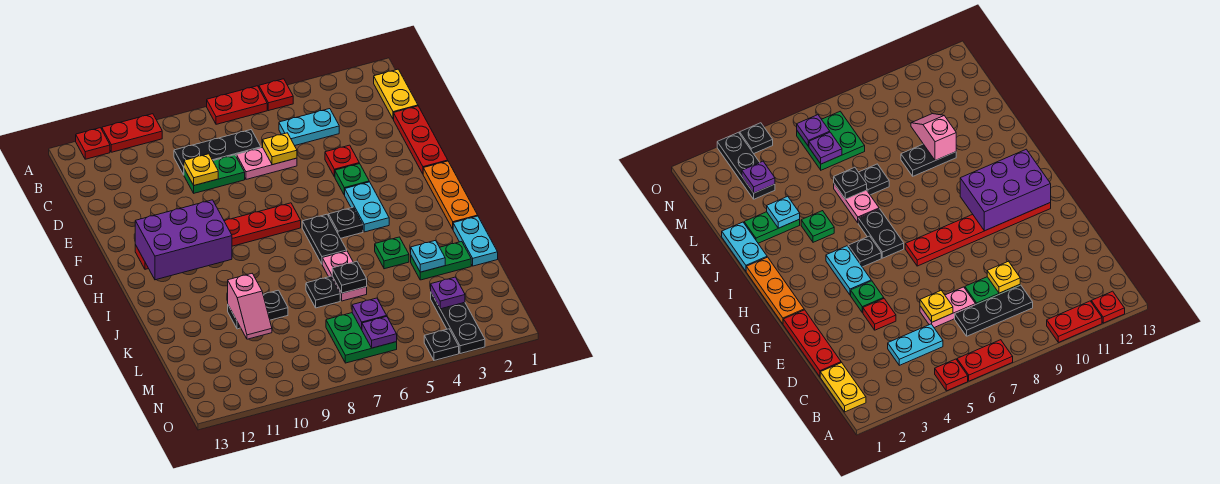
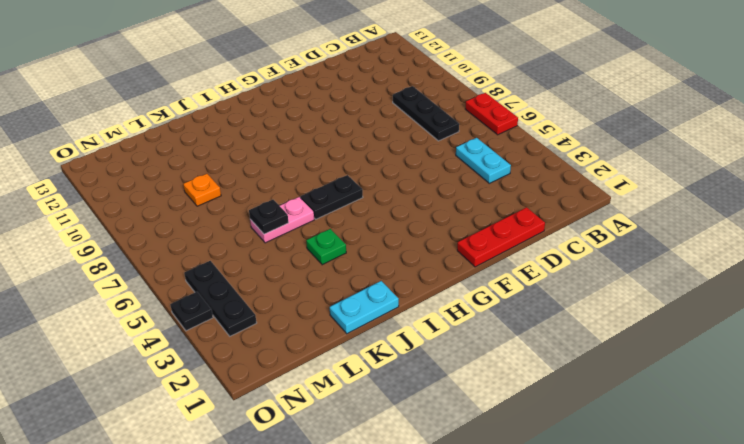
orange plate L9 level 1 -> none
black plate N3:N5 level 1 -> black plate M3:O3 level 1
none -> red plate A5 level 1
none -> red plate A10:A11 level 1
none -> red plate A12 level 1
none -> yellow plate B1:C1 level 1

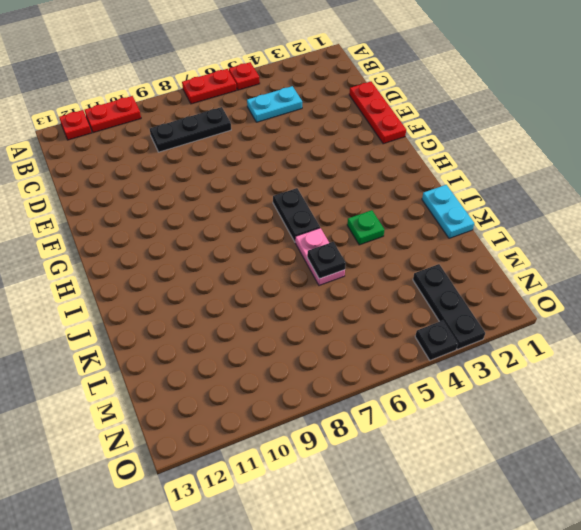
none -> yellow plate B1:C1 level 1
none -> pink plate D6:D7 level 1
none -> green plate D8:D9 level 1
none -> red plate E4 level 1

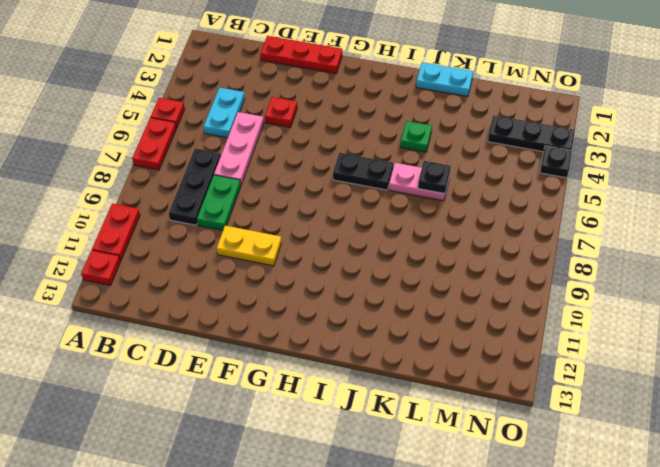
pink plate D5:D7 level 1 -> pink plate D6:D7 level 1
yellow plate E10:F10 level 1 -> yellow plate B1:C1 level 1
none -> green plate F4 level 1
none -> orange plate G1:I1 level 1
none -> cyan plate G4:H4 level 1
none -> red plate G7:G12 level 1

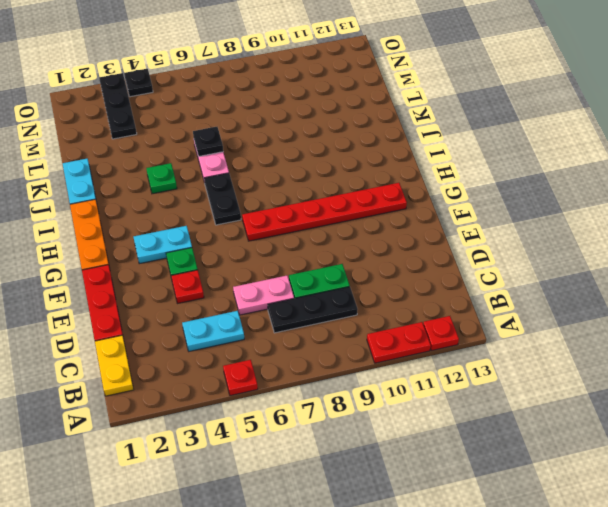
cyan plate G3:G4 level 1 -> cyan plate G4:H4 level 1
none -> red plate A6:A7 level 1
none -> black plate H5 level 1
none -> green plate K2:K3 level 1
none -> black plate K7 level 1

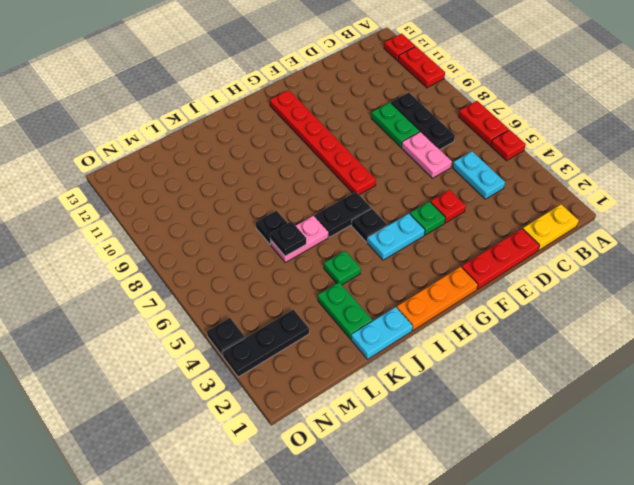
none -> black plate K9:K10 level 1
none -> green plate M6:N7 level 1
none -> yellow plate D6 level 2
none -> yellow plate D9 level 2

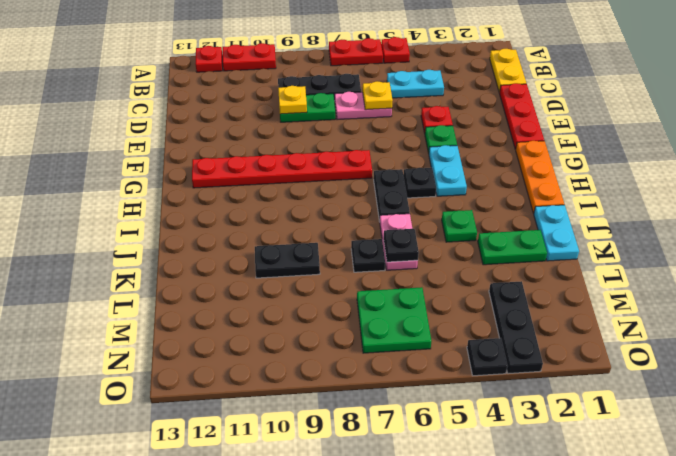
none -> purple brick G10:H12 level 2
none -> cyan plate K3 level 2
none -> pink slope K10:L10 level 2 top K
none -> purple plate M3 level 2

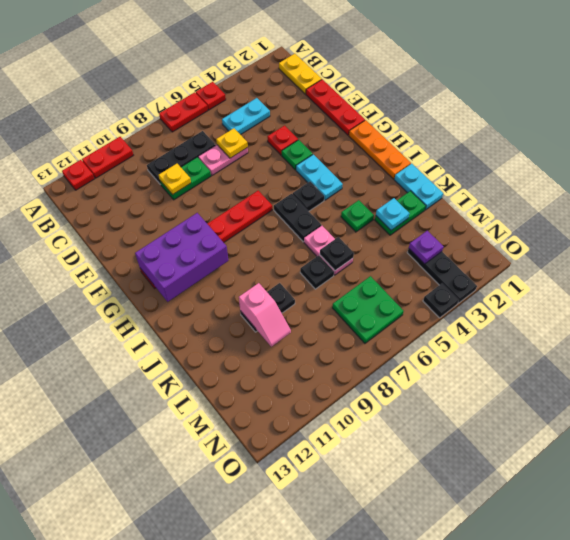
none -> purple plate M6 level 2
none -> purple plate N6 level 2

